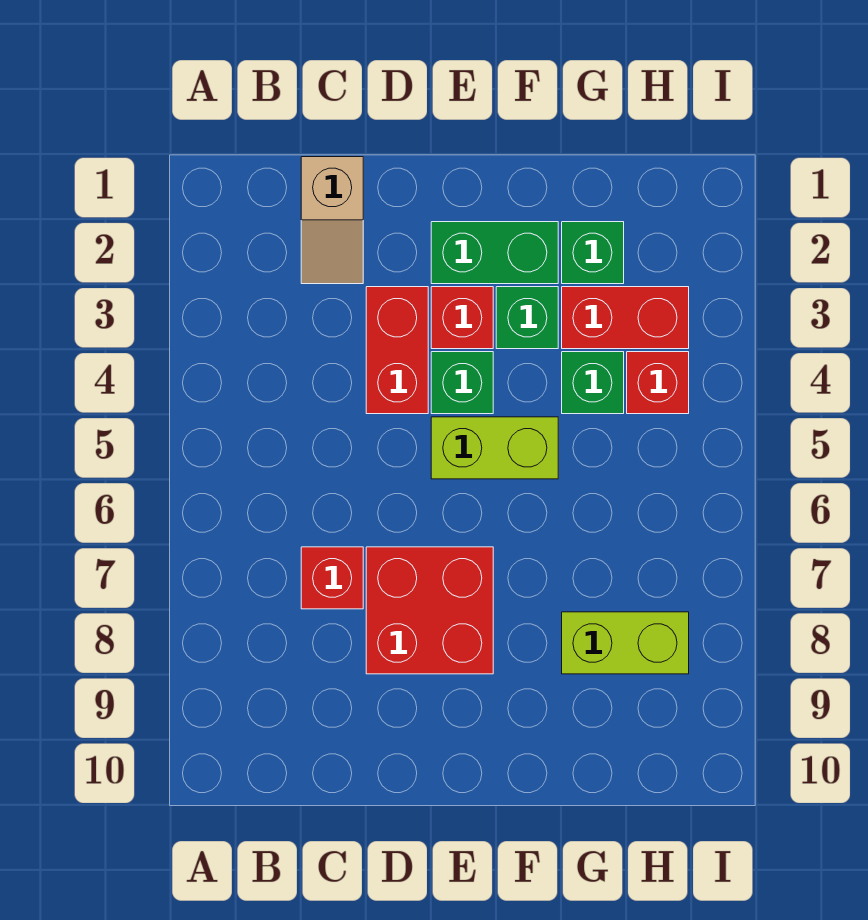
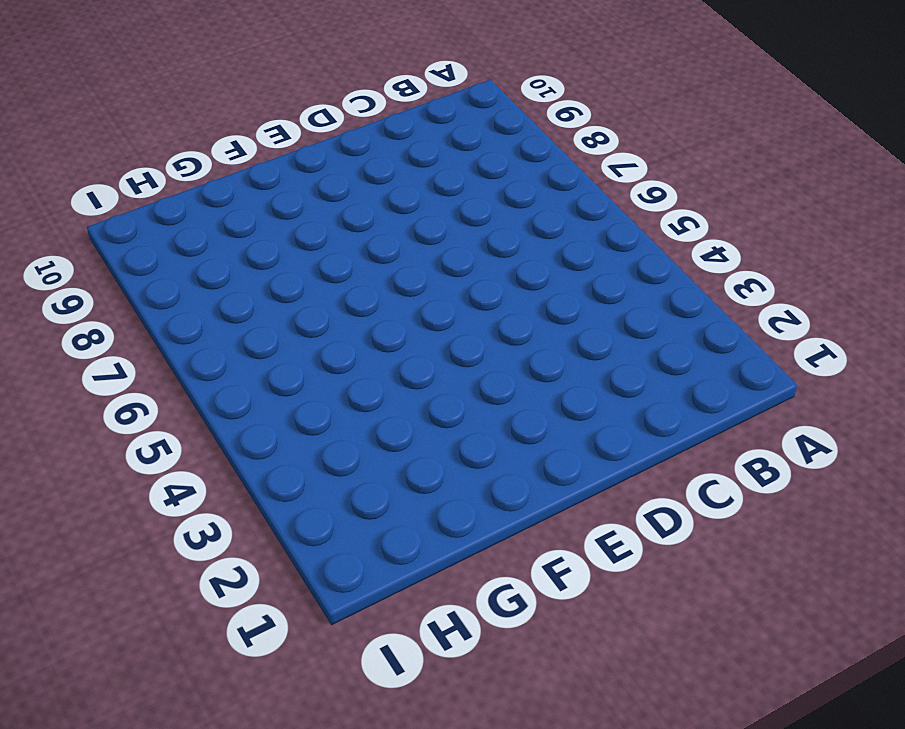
none -> tan slope C1:C2 level 1 top 1
none -> red brick C7 level 1
none -> red brick D3:D4 level 1

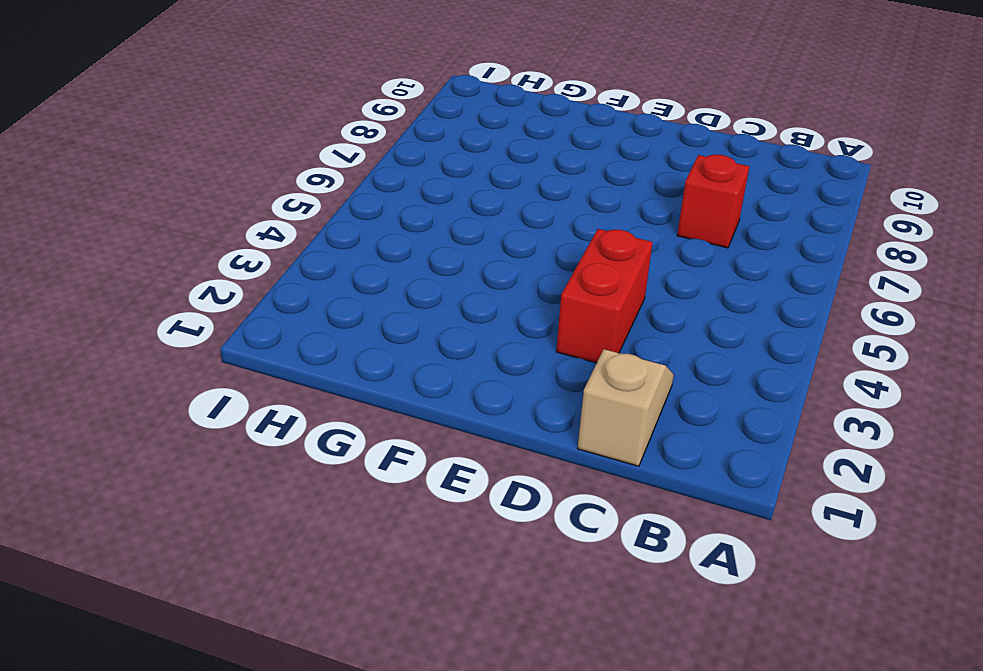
none -> red brick D7:E8 level 1
none -> green brick E2:F2 level 1
none -> red brick E3 level 1

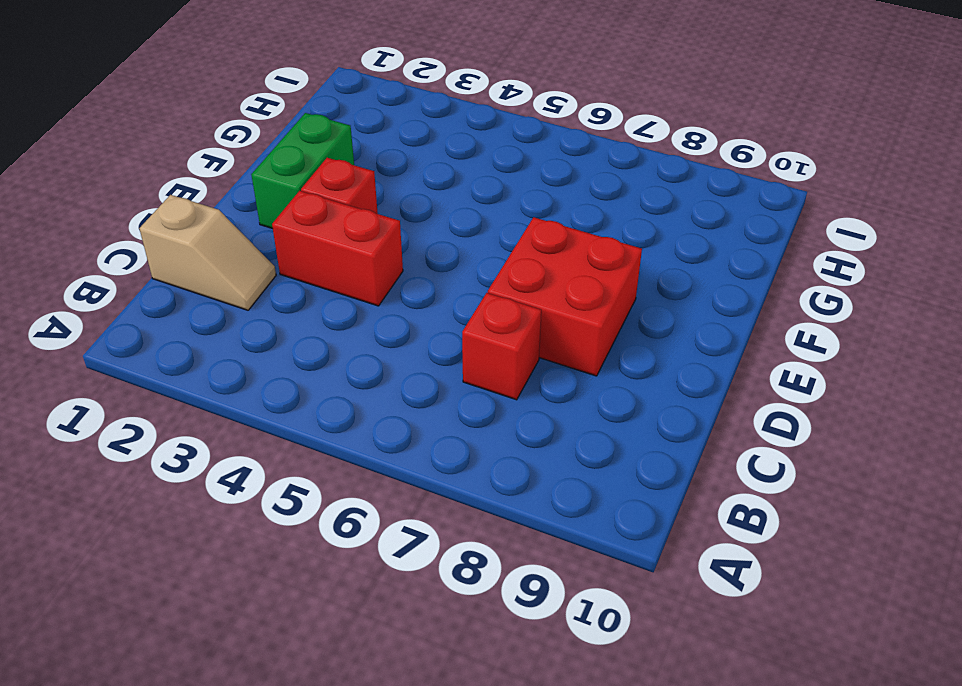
none -> green brick E4 level 1
none -> lime brick E5:F5 level 1
none -> green brick F3 level 1

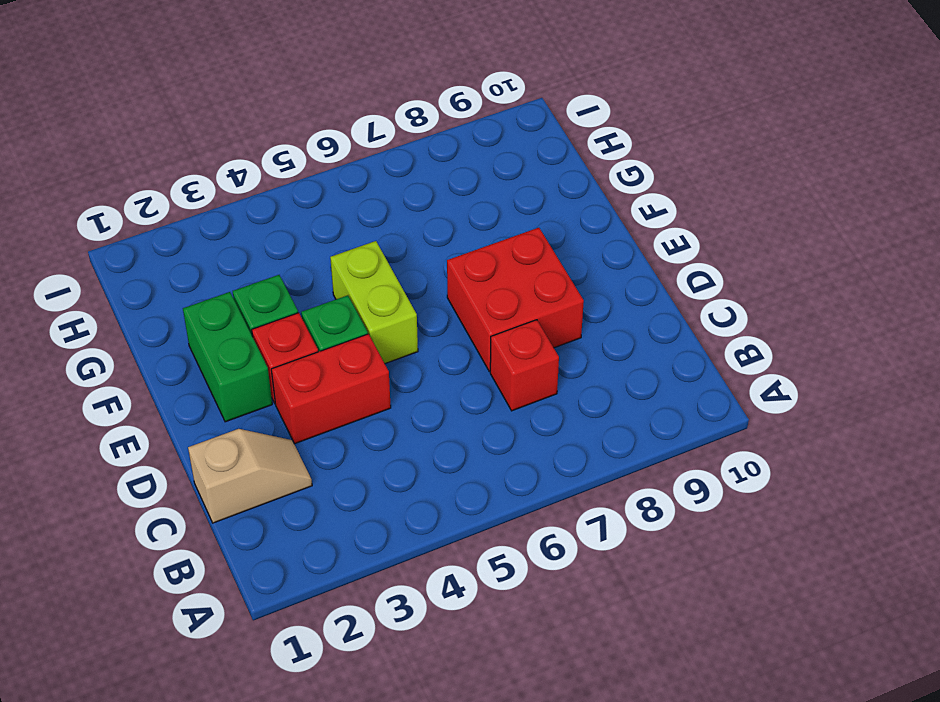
none -> green brick G2 level 1
none -> red brick G3:H3 level 1
none -> green brick G4 level 1

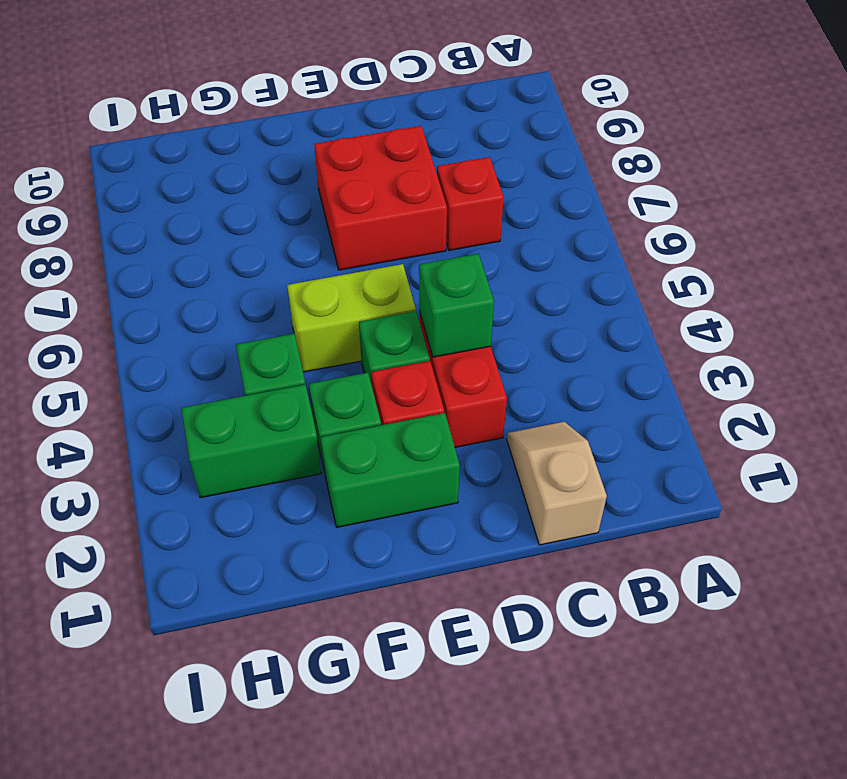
green brick D4 level 2 -> green brick G2 level 1
green brick G3:H3 level 1 -> red brick G3:H3 level 1
none -> lime brick G8:H8 level 1
none -> red brick H4 level 1

